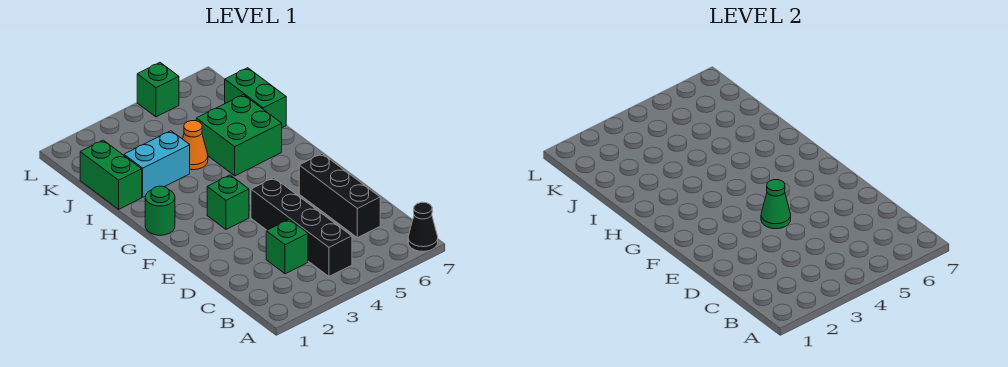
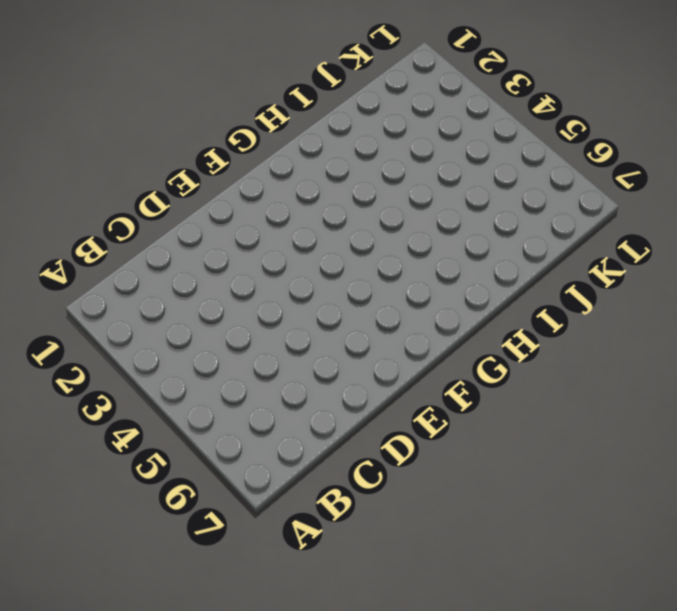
none -> black cone A7 level 1
none -> black brick B4:E4 level 1
none -> green brick C3 level 1

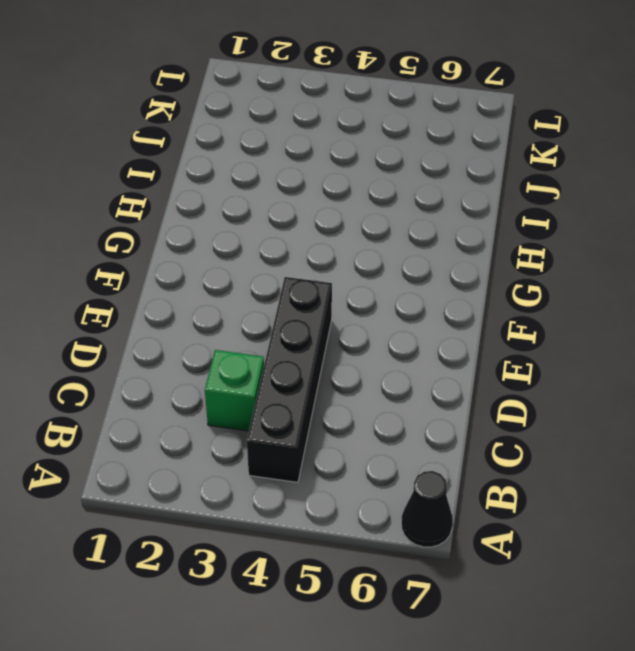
none -> black brick C6:E6 level 1
none -> green brick F3 level 1
none -> green round brick G1 level 1

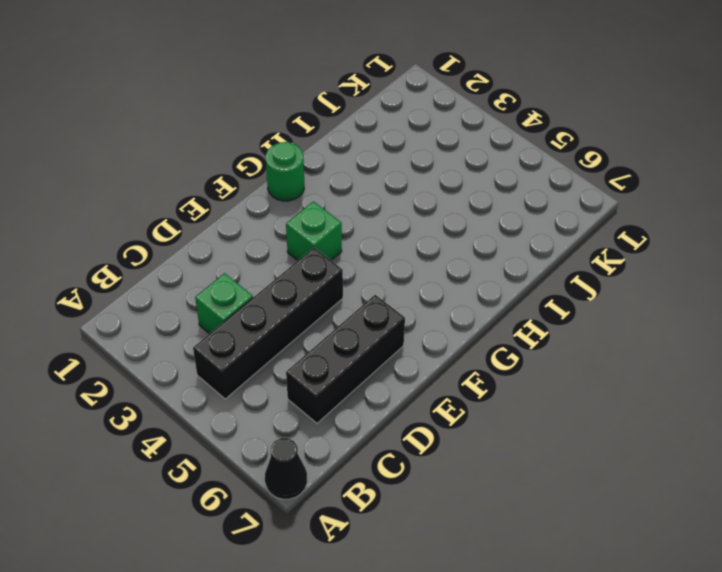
none -> green brick H5:I6 level 1
none -> green brick I1:J1 level 1
none -> cyan brick I2:I3 level 1

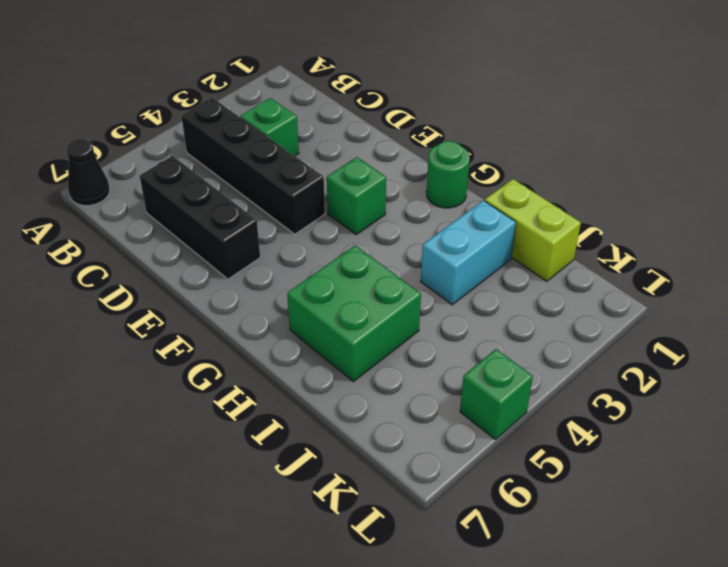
lime brick I1:J1 level 1 -> green brick I1:J1 level 1
none -> orange cone I4 level 1
none -> green brick I7:J7 level 1
none -> green cone E4 level 2

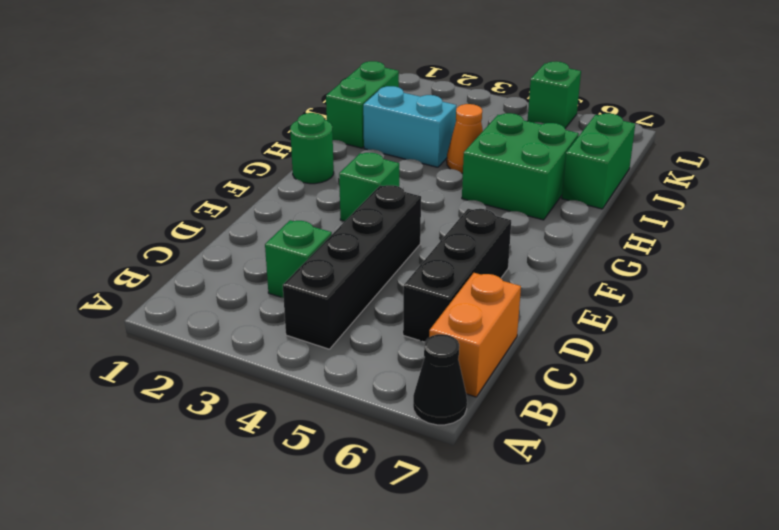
orange brick B7:C7 level 1 -> none
none -> green cone E4 level 2

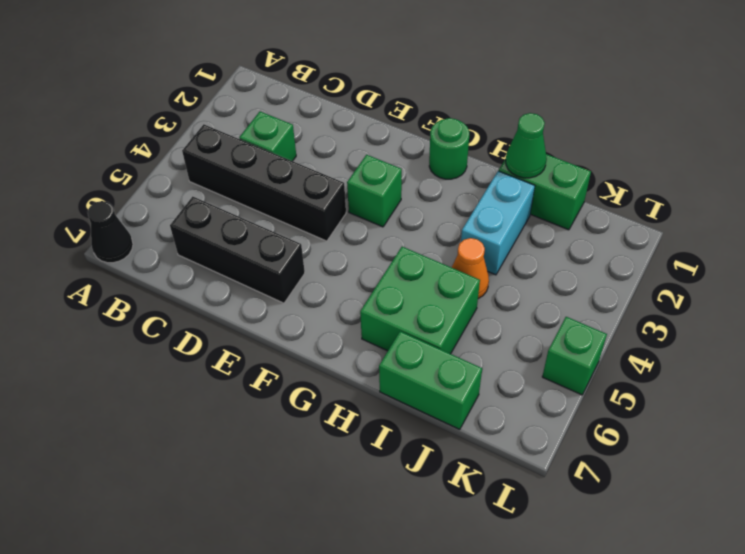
green cone I1 level 2 -> green cone E4 level 2

